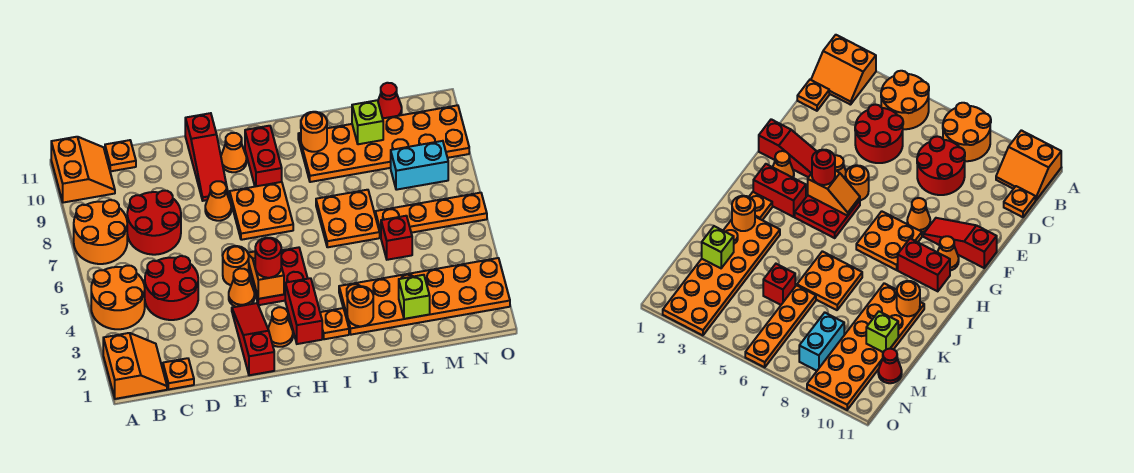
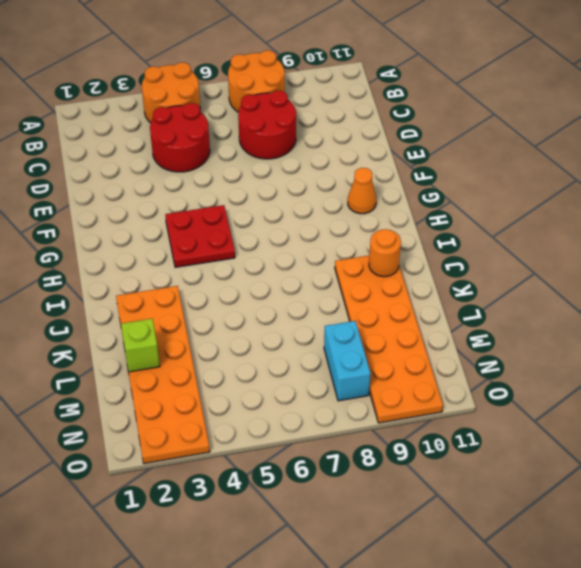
none -> orange slope A1:B2 level 1 top A
none -> orange slope A10:B11 level 1 top A
none -> orange plate C1 level 1
none -> orange plate C11 level 1

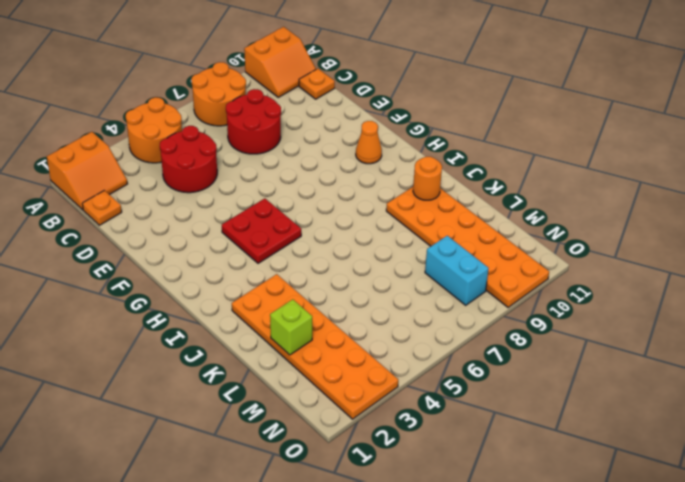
none -> red slope F1:F3 level 1 top 1
none -> orange cone F4 level 1
none -> orange round brick F5 level 1
none -> orange cone F8 level 1

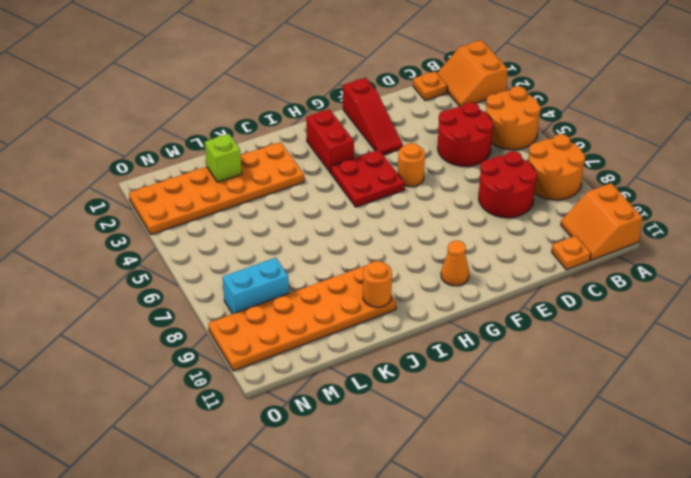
none -> orange cone F4 level 1
none -> orange cone F8 level 1
none -> red slope F9:F11 level 1 top 11
none -> orange cone G2 level 1

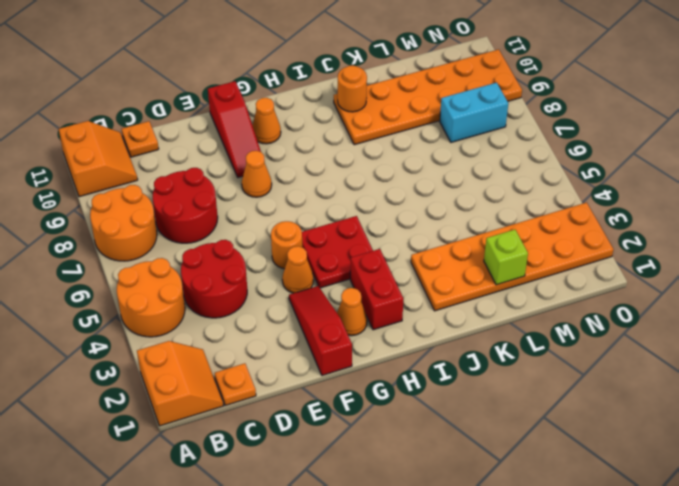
none -> orange plate G7:H8 level 1
none -> red brick H9:H10 level 1
none -> orange plate I2 level 1
none -> orange plate J6:K7 level 1

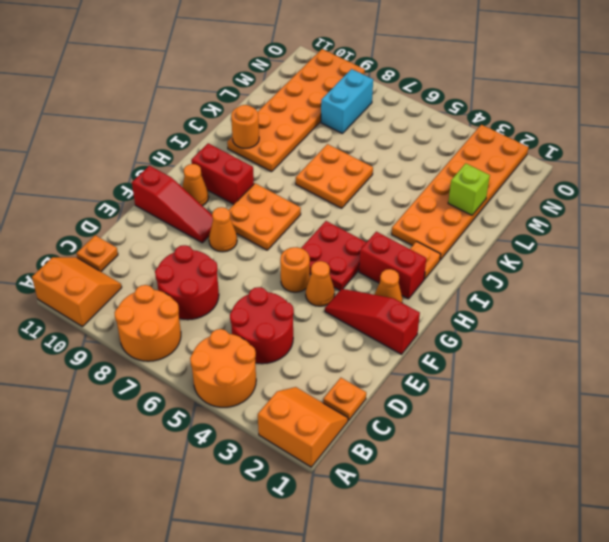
none -> red brick L5 level 1
none -> orange plate L6:O6 level 1
none -> red cone M11 level 1
none -> orange slope G4:G5 level 2 top 4

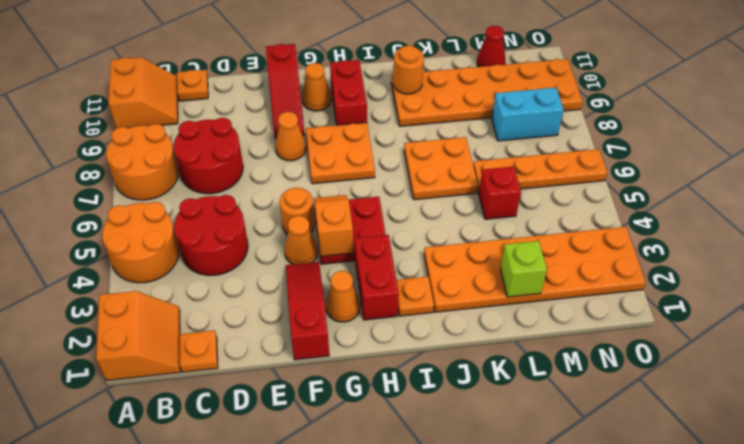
none -> orange round brick J2 level 2
none -> lime brick L10 level 2
none -> red round brick G4 level 3

